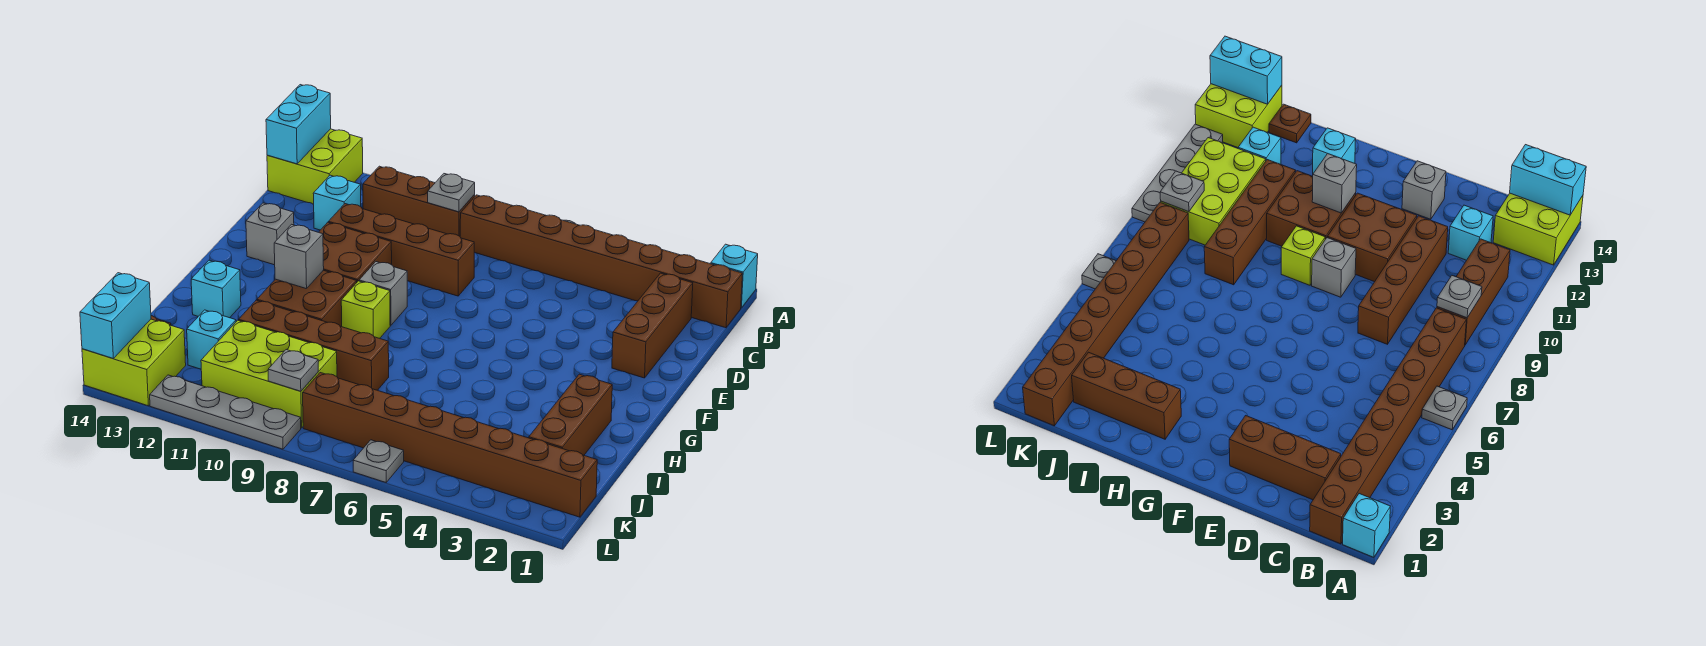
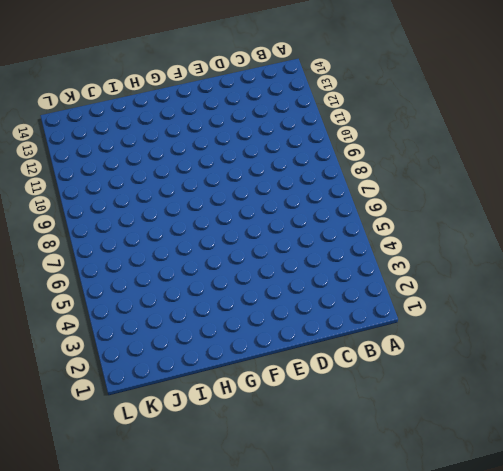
none -> cyan brick A1 level 1
none -> grey plate A6 level 1
none -> lime brick A13:B14 level 1

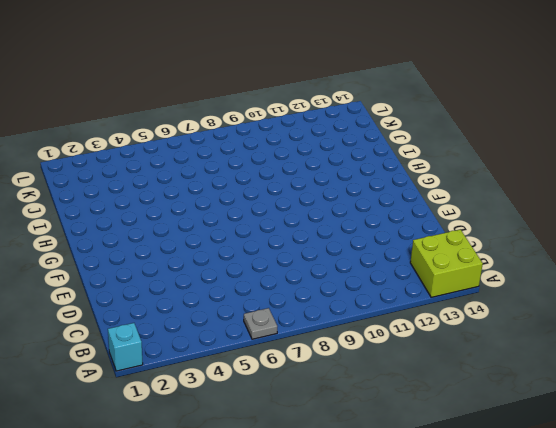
none -> brown brick B1:B8 level 1
none -> brown brick B9:B11 level 1
none -> brown brick C2:E2 level 1

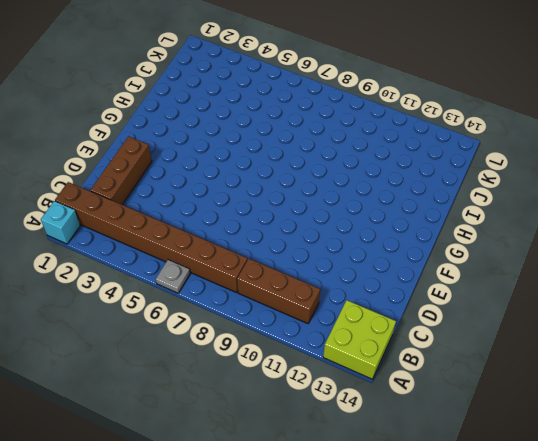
none -> cyan brick C12 level 1
none -> brown brick D8:D11 level 1
none -> brown brick E10:F11 level 1

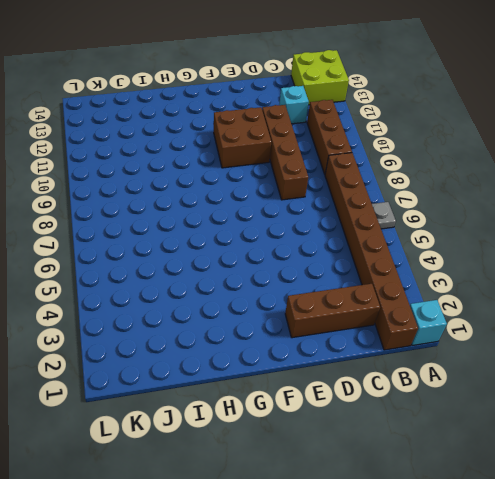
none -> grey brick E13 level 1
none -> grey brick F9 level 1
none -> lime brick G9 level 1

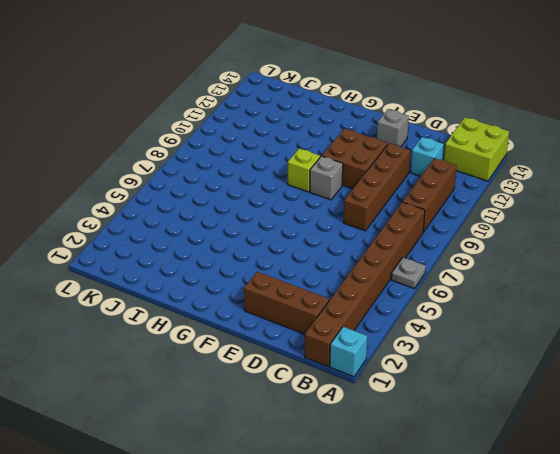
none -> brown brick G10:H11 level 1
none -> brown brick H2:J2 level 1
none -> cyan brick H13 level 1

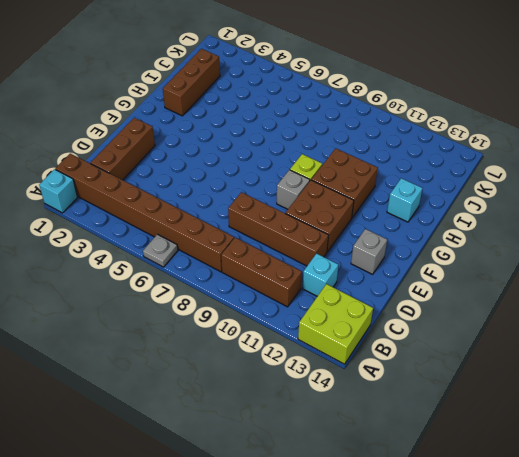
none -> brown brick I8:I11 level 1
none -> lime brick J9:K11 level 1
none -> cyan brick J12 level 1

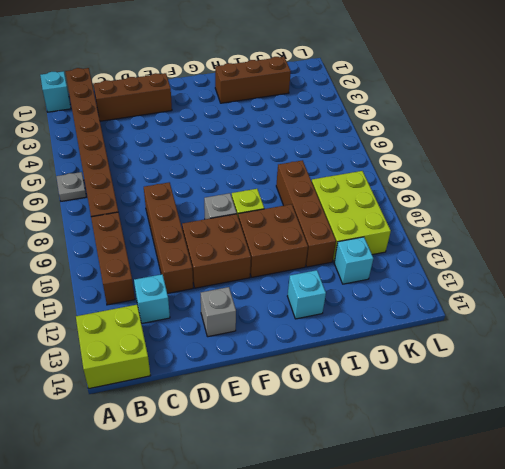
none -> brown plate J14 level 1
none -> brown brick K1:K8 level 1
none -> lime brick K13:L14 level 1

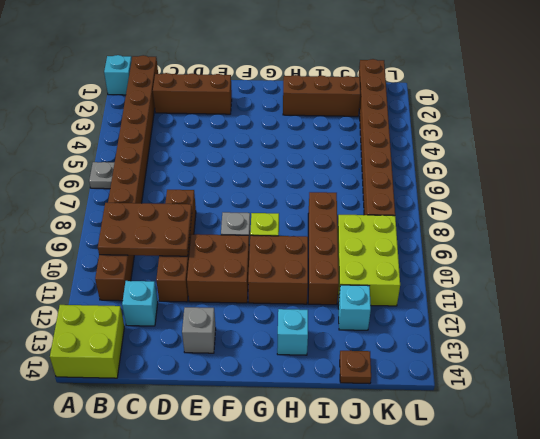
brown plate B9:D10 level 2 -> grey plate B9 level 2
none -> lime brick K13:L14 level 1
none -> grey plate L6 level 1
none -> grey plate L9:L12 level 1

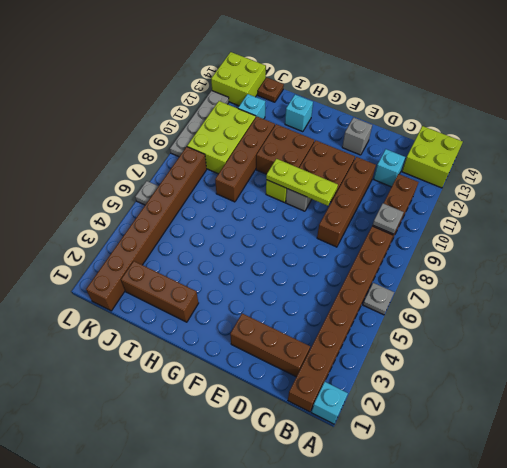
lime plate E9:G9 level 2 -> none
none -> cyan brick A14:B14 level 2
none -> grey brick G11 level 2
none -> grey plate K9 level 2

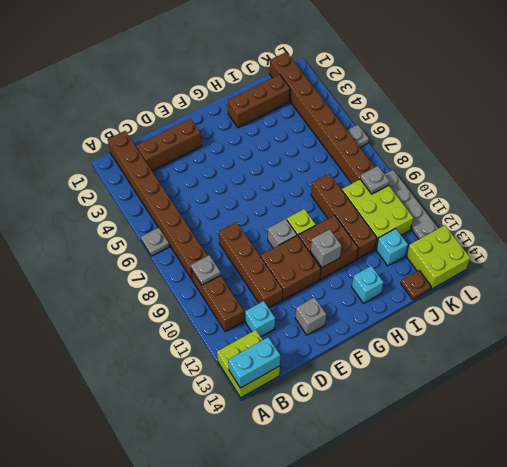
none -> cyan brick A1 level 1
none -> cyan brick K14:L14 level 2

